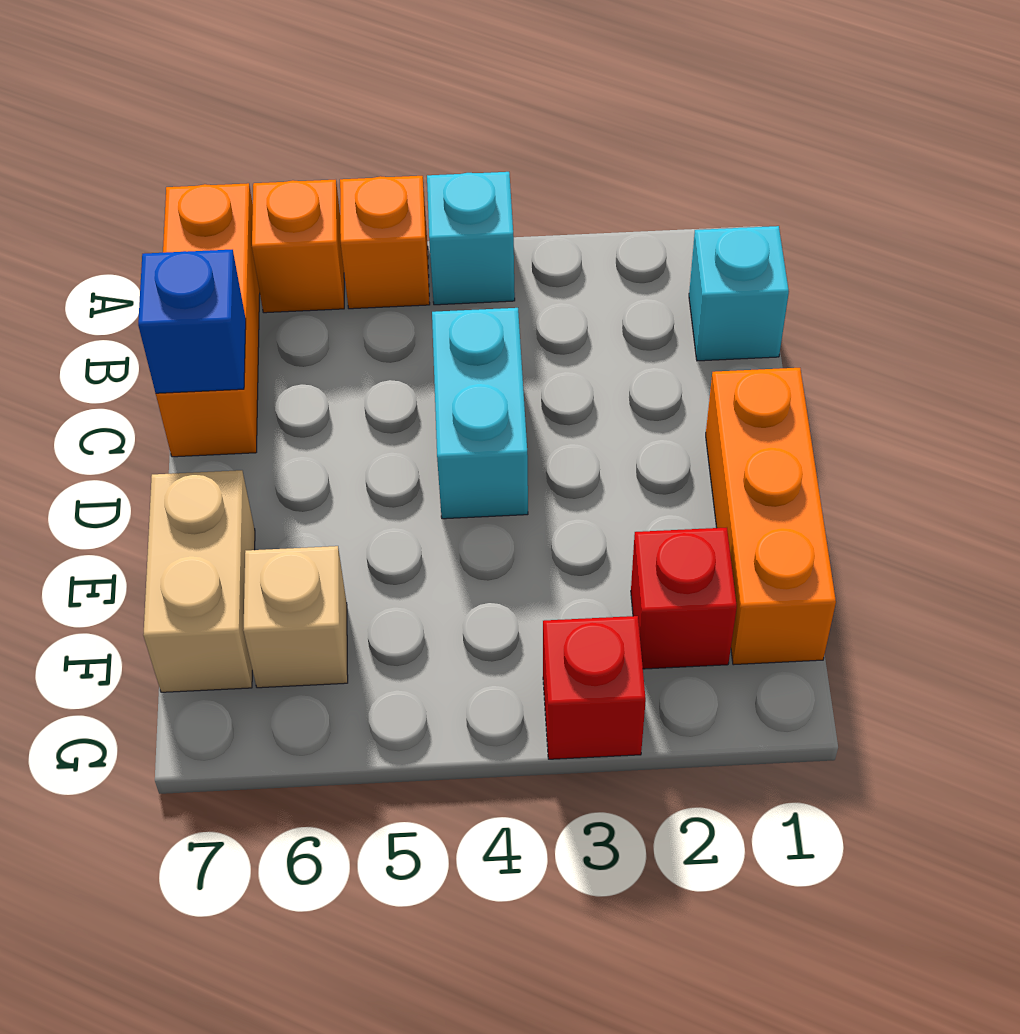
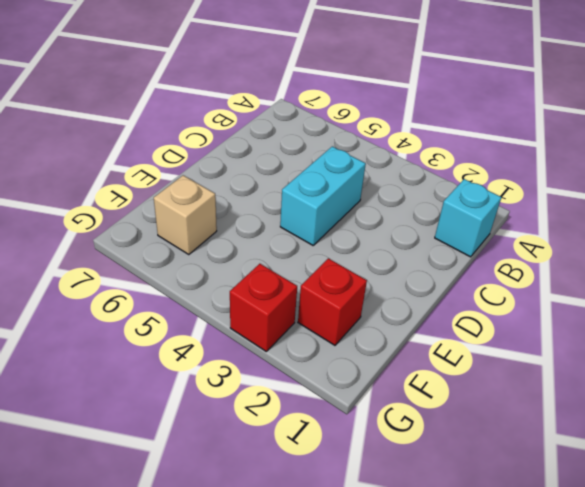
none -> cyan brick A4 level 1
none -> orange brick A5 level 1
none -> orange brick A6 level 1

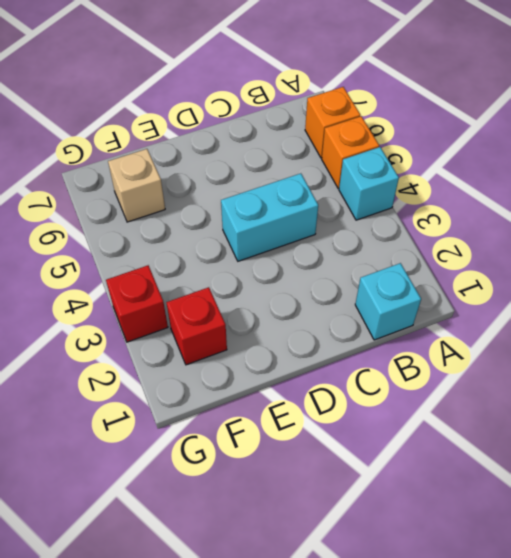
none -> orange brick A7:C7 level 1
none -> orange brick D1:F1 level 1
none -> tan brick E7:F7 level 1

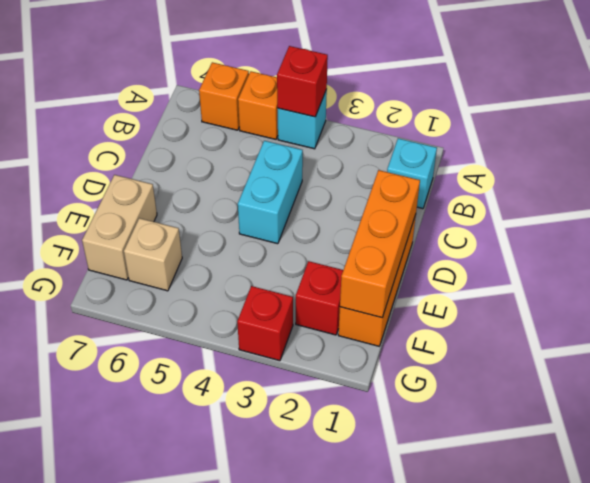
red brick A4 level 2 -> none
orange brick D1:F1 level 2 -> orange brick A7:C7 level 1
none -> blue brick C7 level 2

